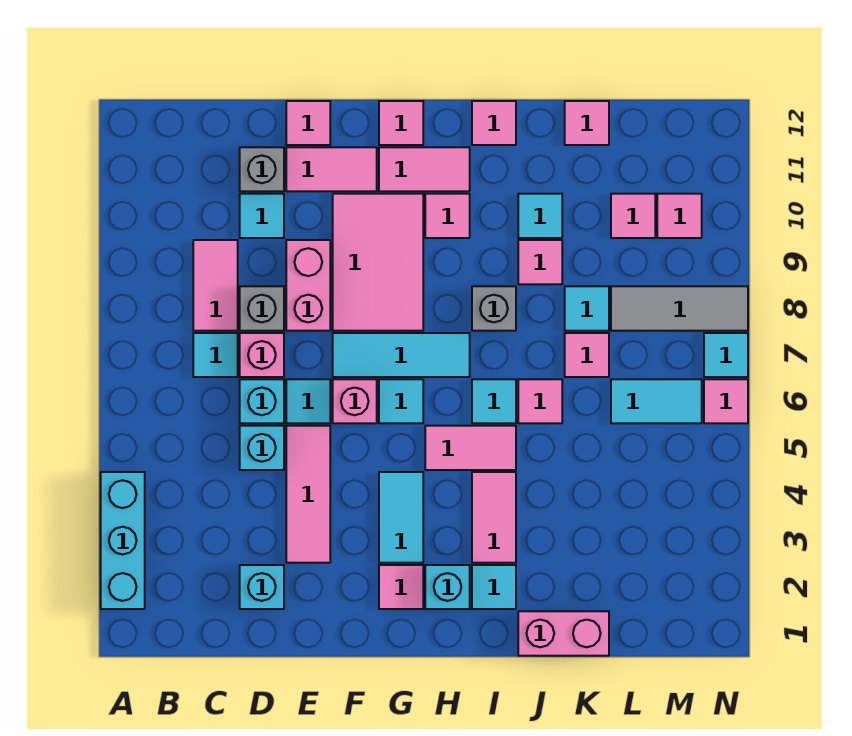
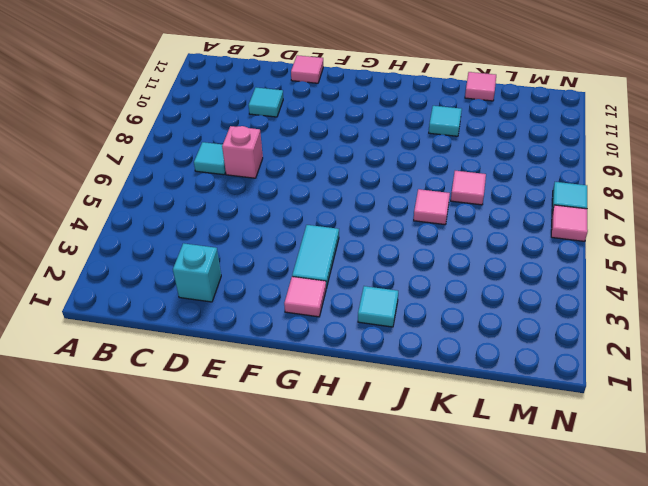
none -> cyan brick A2:A4 level 1
none -> pink tile C8:C9 level 1
none -> cyan brick D5 level 1
none -> cyan brick D6 level 1

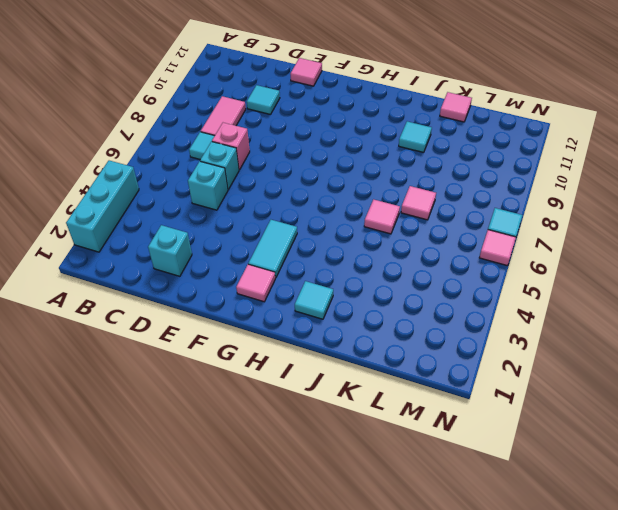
none -> grey brick D8 level 1
none -> grey brick D11 level 1
none -> pink tile E3:E5 level 1
none -> cyan tile E6 level 1

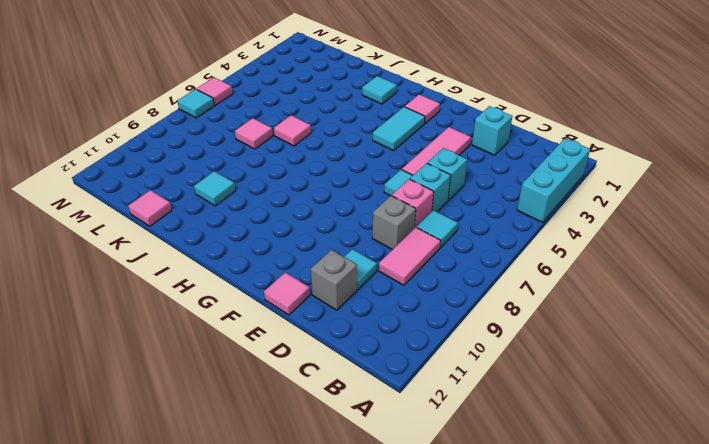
none -> pink brick E8:E9 level 1
none -> pink tile E11:F11 level 1
none -> pink brick F6 level 1
none -> cyan tile F7:H7 level 1

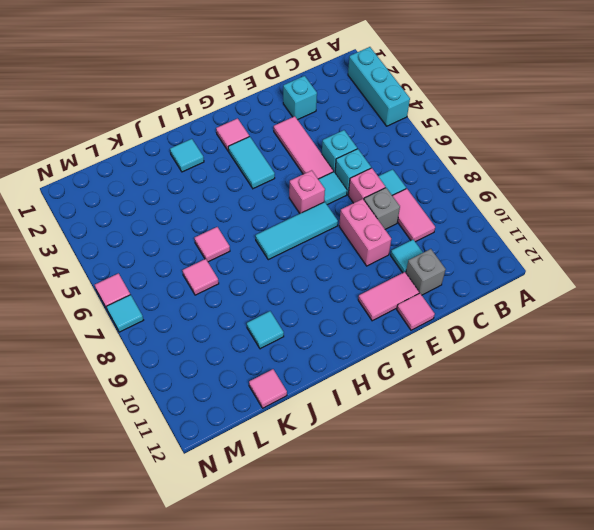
none -> pink tile F8:G10 level 1
none -> cyan tile G6 level 1
none -> pink tile G11:H11 level 1
none -> pink tile G12 level 1

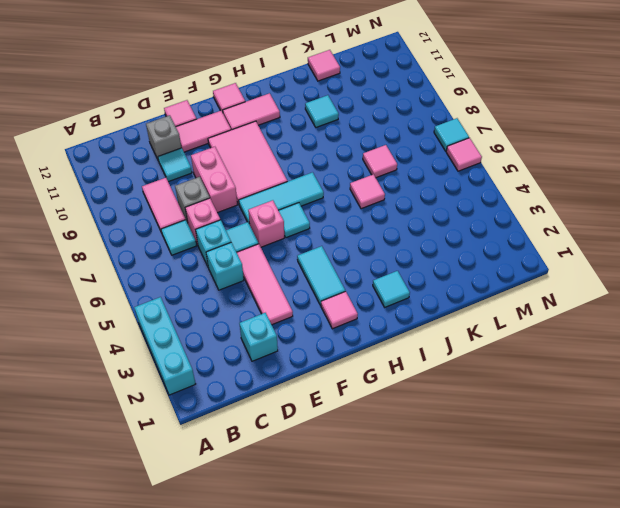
none -> cyan brick H2 level 1
none -> pink tile H5:I5 level 1
none -> pink tile H10 level 1
none -> pink tile I3:I4 level 1

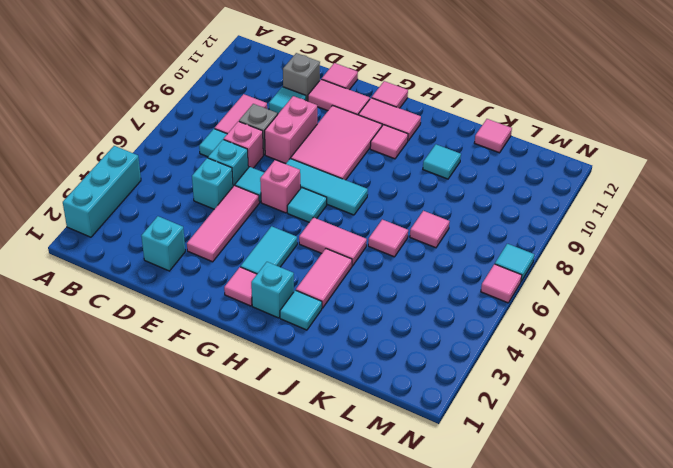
none -> cyan tile I6 level 1
none -> grey brick I8 level 1
none -> pink tile I12 level 1
none -> pink brick J1:K1 level 1

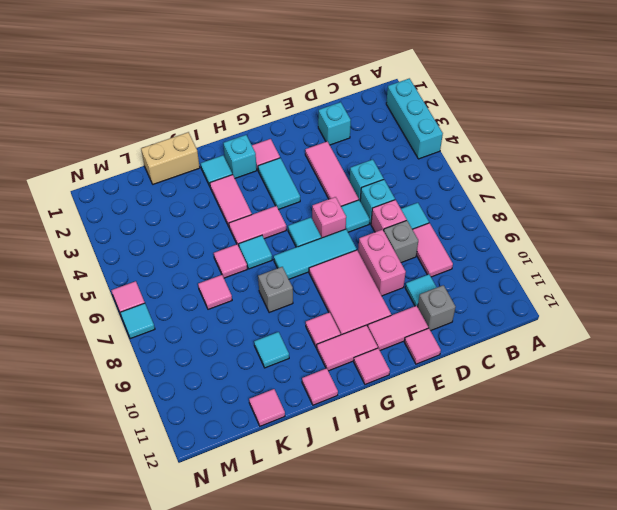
tan brick J1:K1 level 1 -> pink brick J1:K1 level 1
none -> pink tile J9 level 1
none -> cyan tile K8 level 1
none -> cyan tile L6:M6 level 1
none -> grey tile L8:N8 level 1

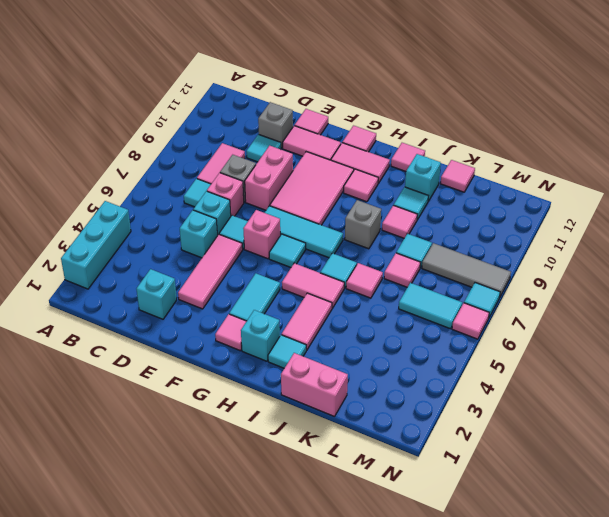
cyan brick J11 level 1 -> none
none -> pink tile L10 level 1
none -> pink tile M10 level 1

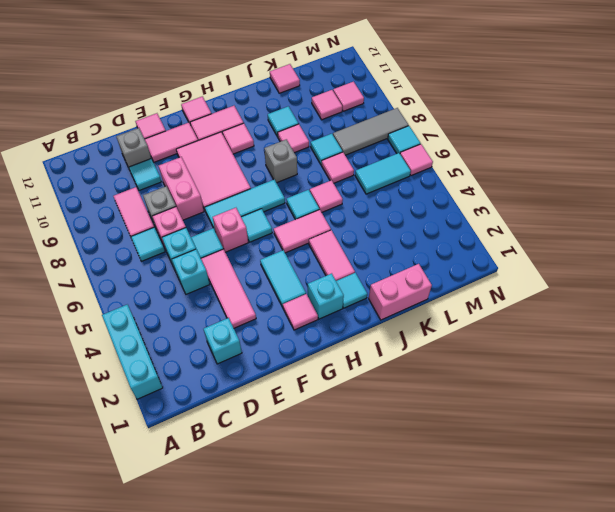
none -> pink tile I12 level 1

